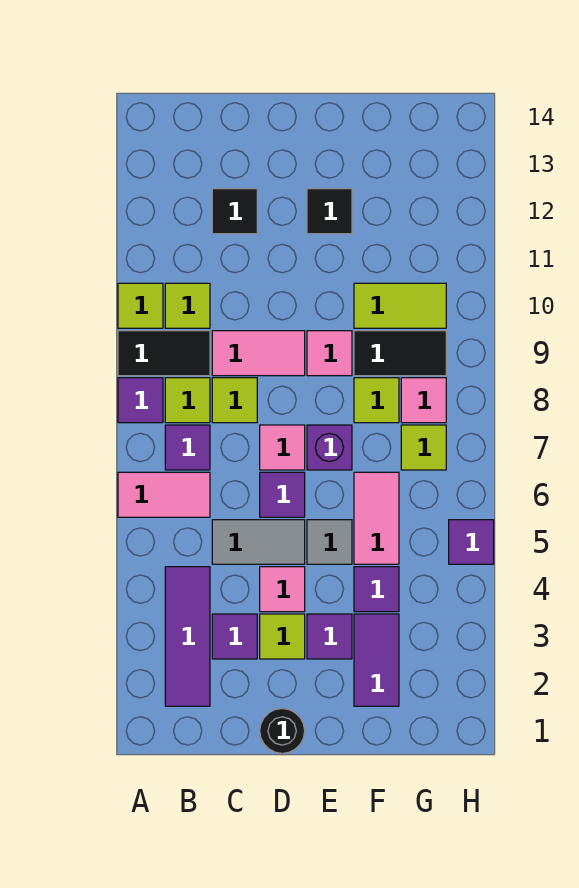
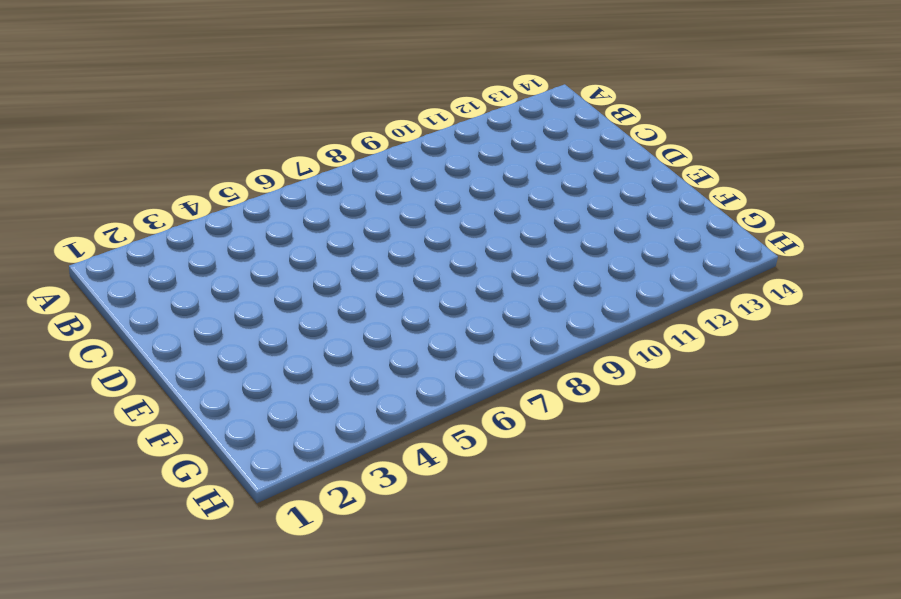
none -> pink tile A6:B6 level 1
none -> purple tile A8 level 1
none -> black tile A9:B9 level 1
none -> lime tile A10 level 1

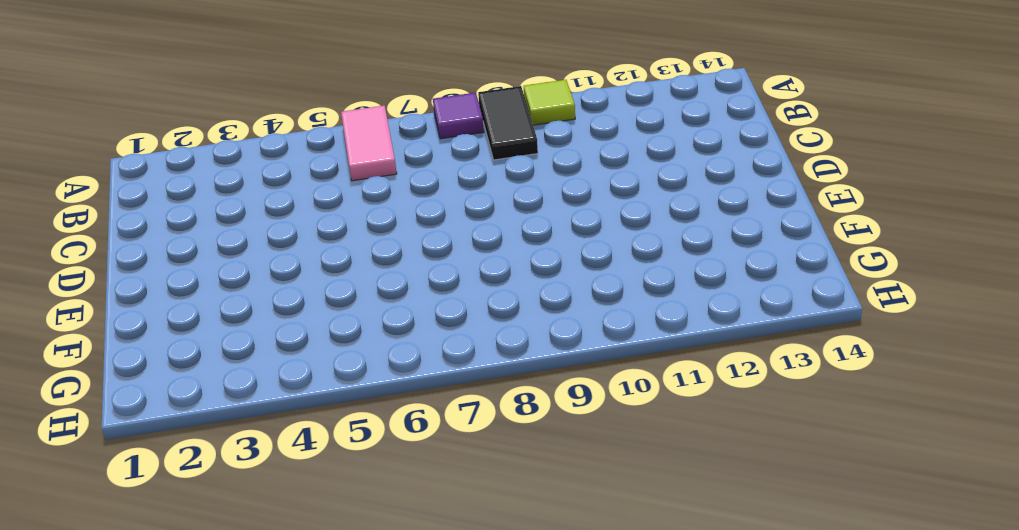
none -> purple tile B2:B4 level 1
none -> purple tile B7 level 1
none -> lime tile B8 level 1
none -> lime tile B10 level 1

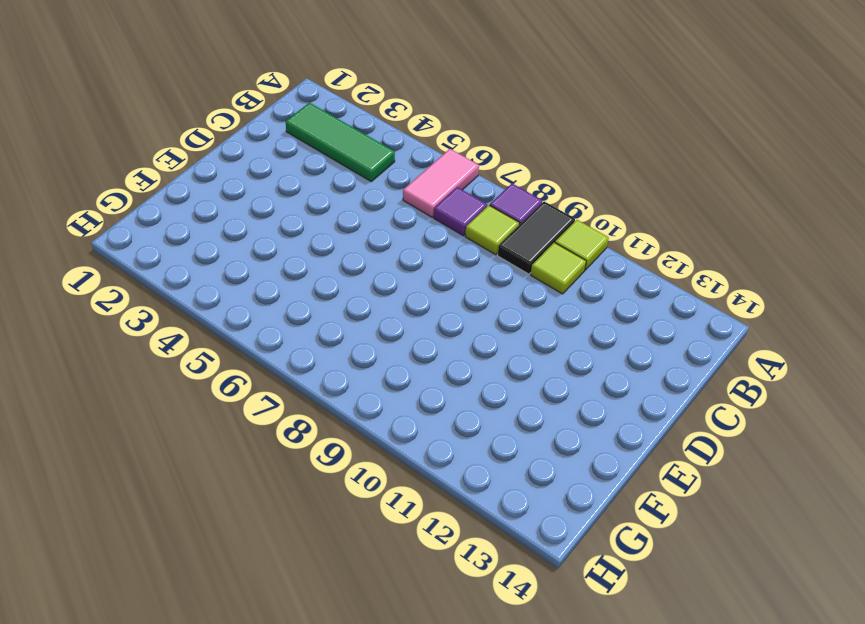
green tile B2:B4 level 1 -> purple tile B2:B4 level 1
none -> purple tile C3 level 1
none -> grey tile C5:D5 level 1
none -> lime tile C8 level 1
none -> pink tile C9:D9 level 1

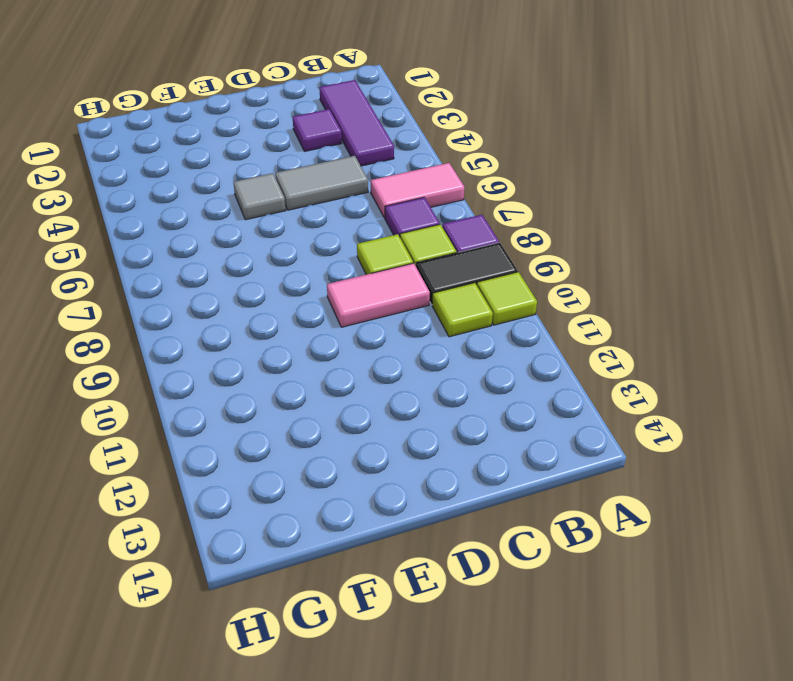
none -> black tile C12 level 1
none -> black round brick D1 level 1
none -> lime tile D3 level 1
none -> pink tile D4 level 1

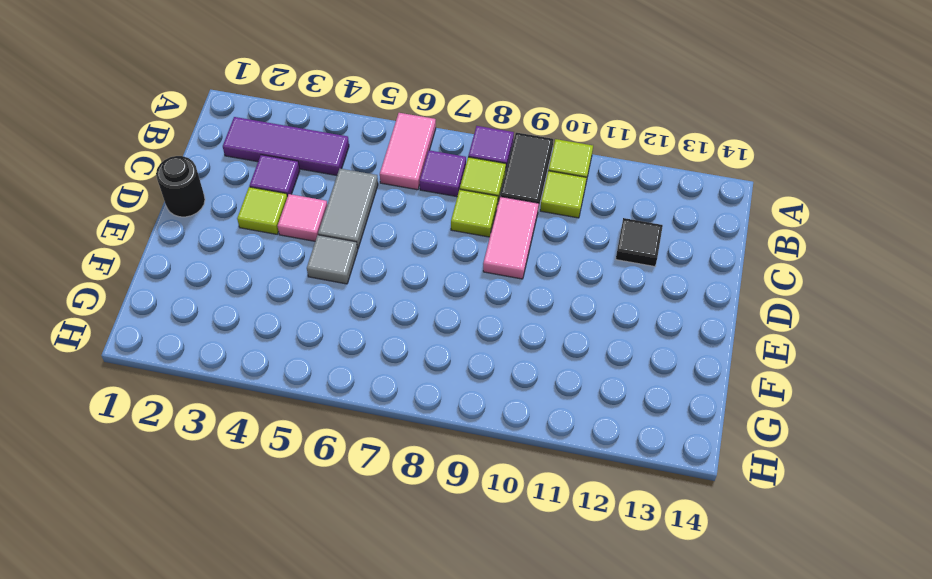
none -> purple tile D6 level 1
none -> pink tile D7 level 1
none -> purple tile E3 level 1
none -> purple brick E7 level 1

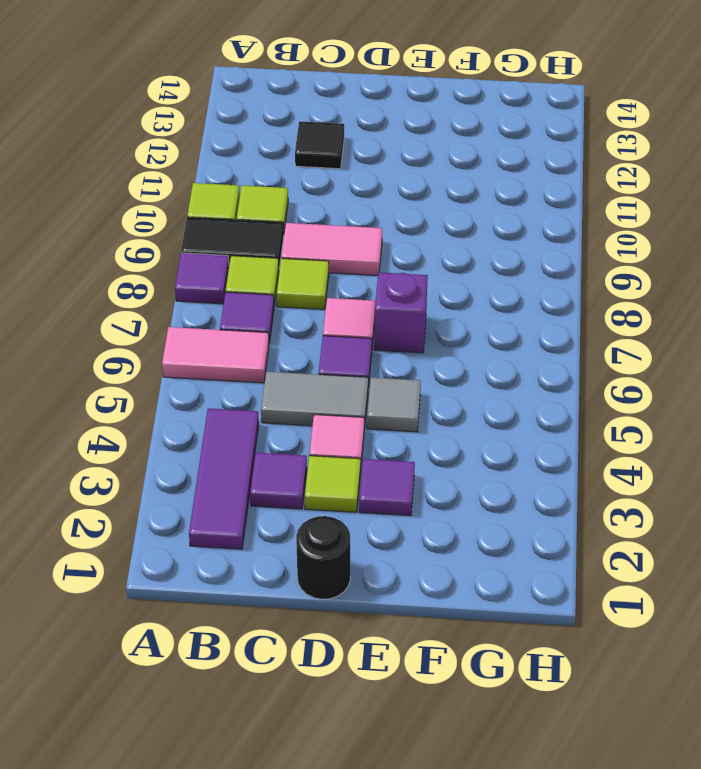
none -> pink tile E9 level 1
none -> black tile E12 level 1
none -> purple tile F2:F3 level 1
none -> purple tile F4 level 1

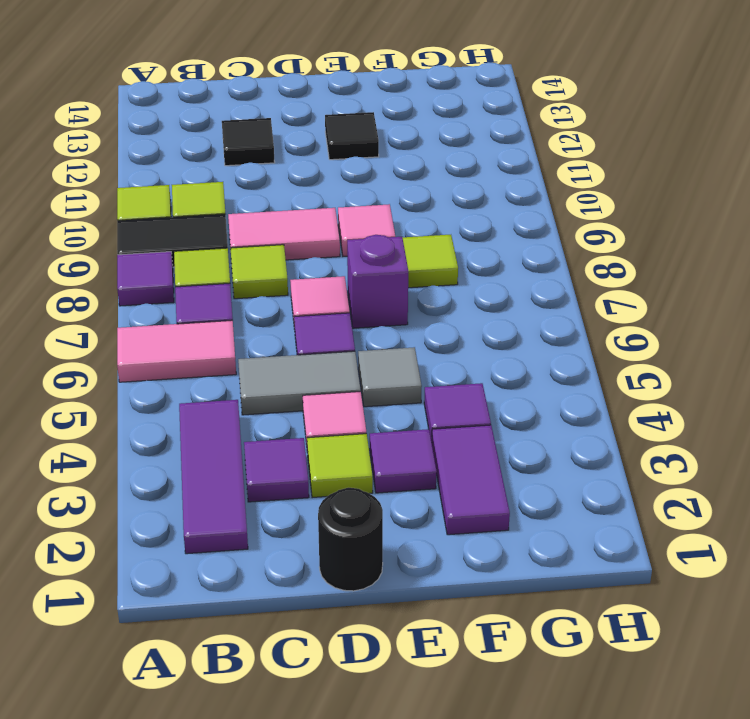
none -> pink tile F5:F6 level 1
none -> black tile F9:G9 level 1
none -> lime tile F10:G10 level 1
none -> lime tile G7 level 1

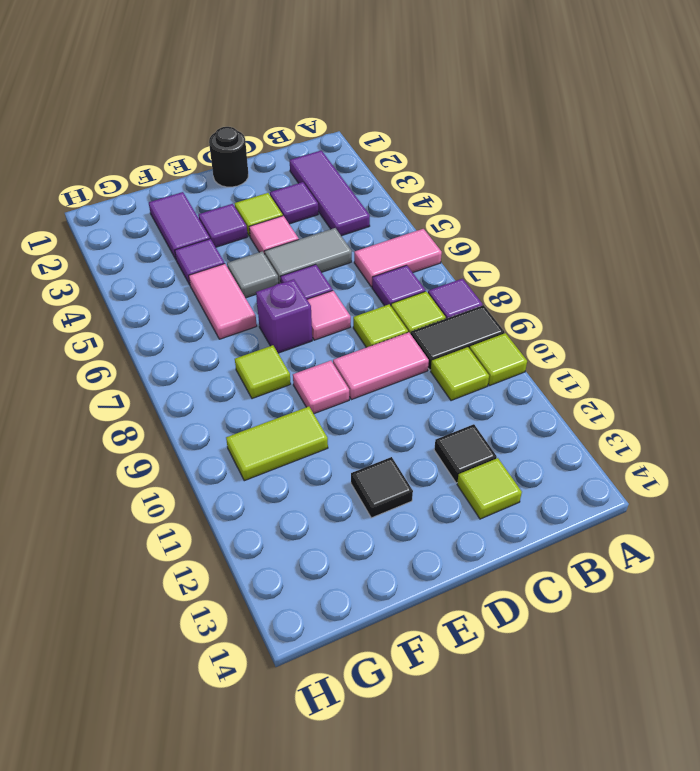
lime tile C13 level 1 -> lime tile G7 level 1
none -> black tile F9:G9 level 1
none -> pink tile G8 level 1
none -> purple tile H5 level 1

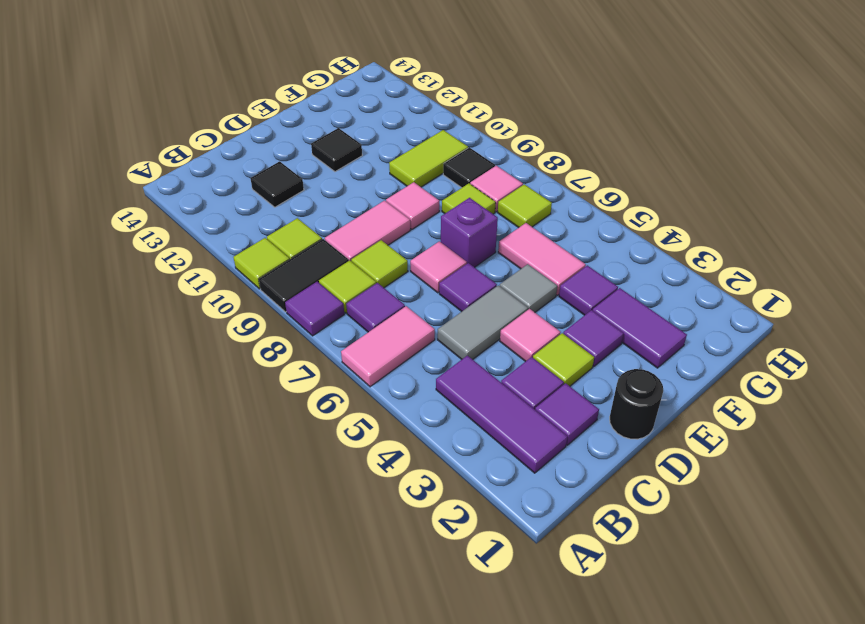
purple tile C2 level 1 -> purple tile H5 level 1
black tile G9 level 1 -> black tile F9:G9 level 1

